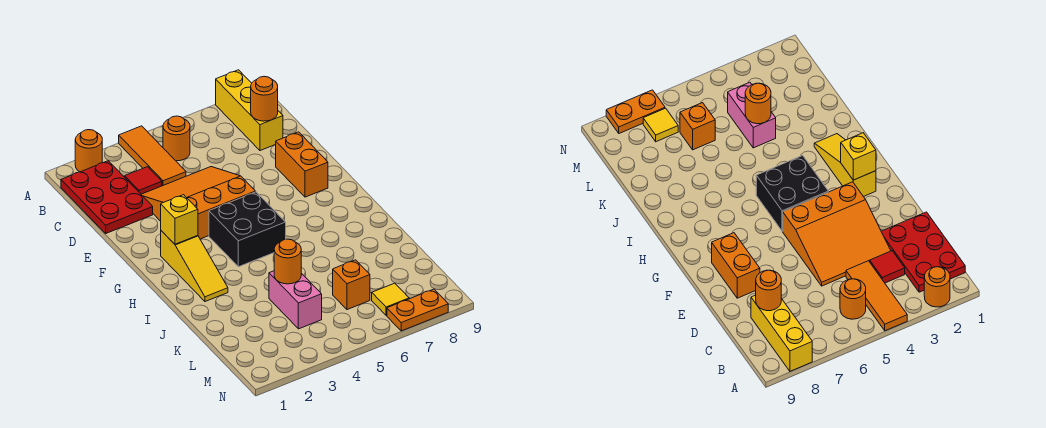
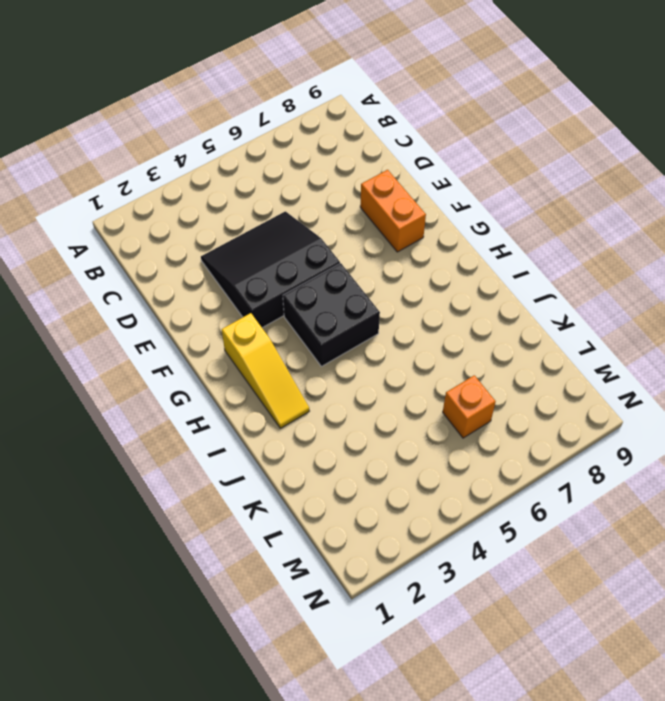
black slope D3:F5 level 1 top F -> orange slope D3:F5 level 1 top F
none -> orange round brick A2 level 1
none -> orange tile A4:C4 level 1
none -> yellow brick A8:C8 level 1

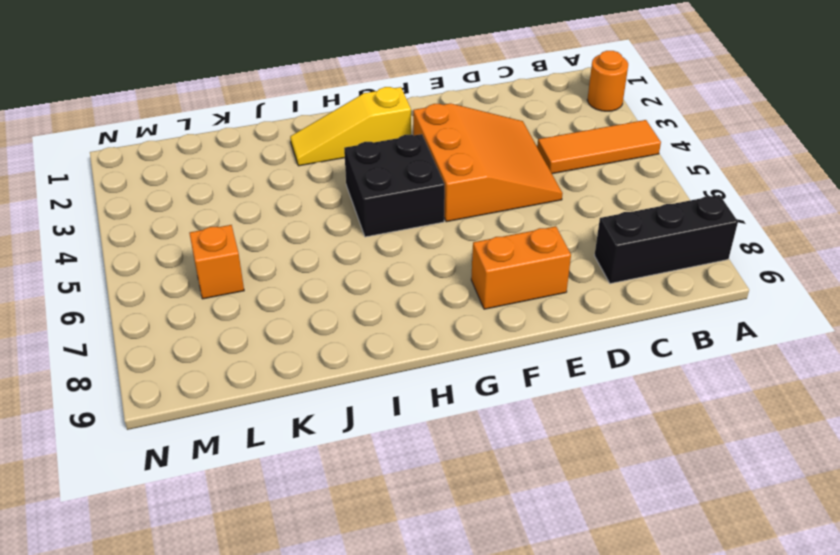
black brick A8:C8 level 1 -> yellow brick A8:C8 level 1
none -> red plate B1:D2 level 1
none -> orange round brick B5 level 1
none -> red tile C3 level 1

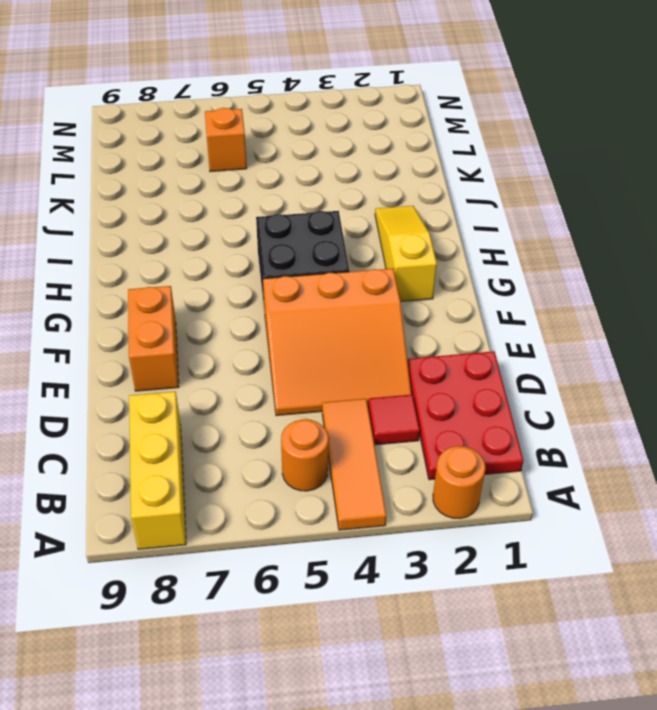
none -> pink brick K4:L4 level 1
none -> yellow tile M7 level 1
none -> orange plate N7:N8 level 1

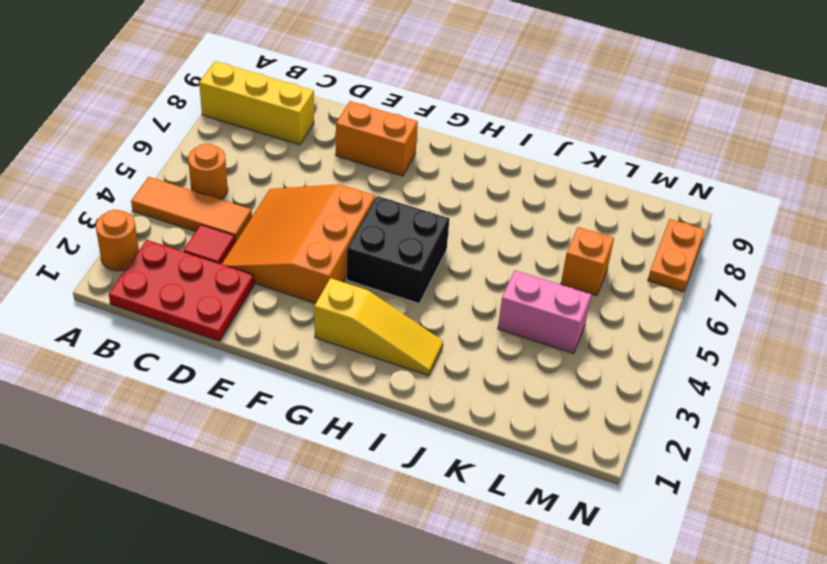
none -> yellow tile M7 level 1
none -> orange round brick C8 level 2
none -> yellow brick G2 level 2

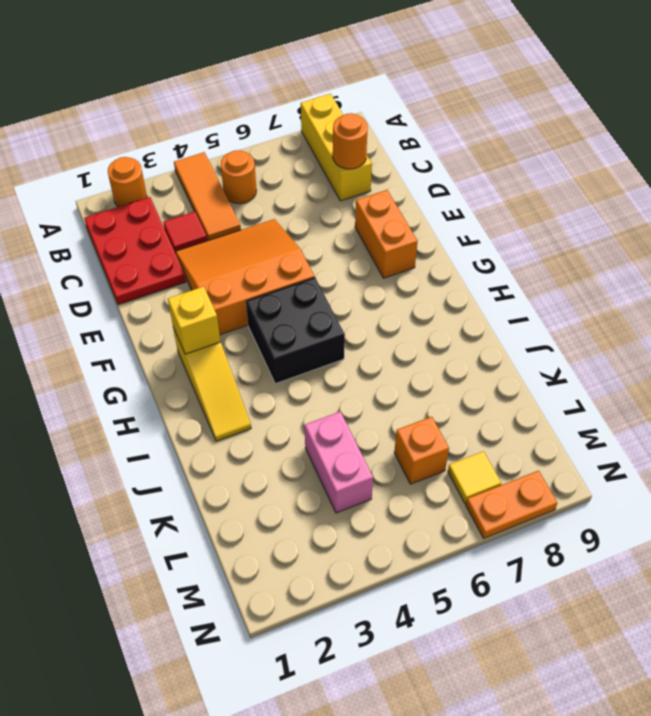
none -> orange round brick K4 level 2

